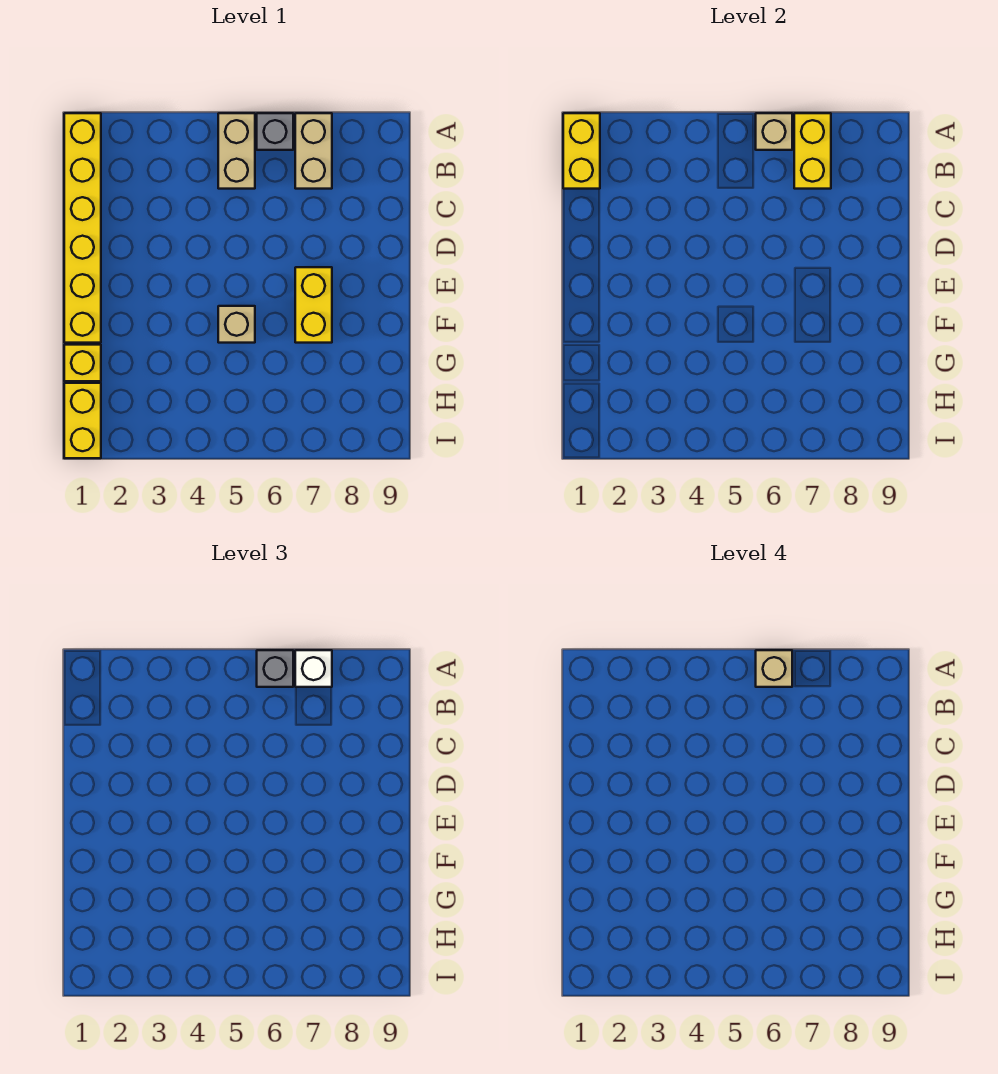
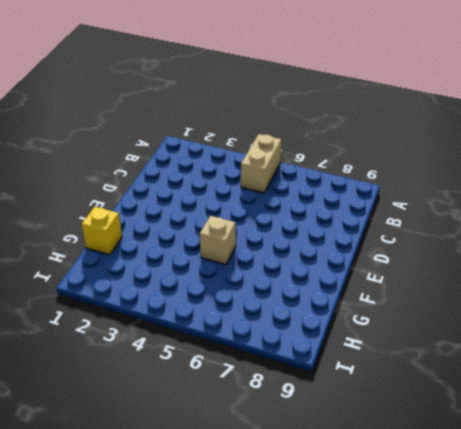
none -> yellow brick A1:F1 level 1
none -> grey brick A6 level 1
none -> tan brick A7:B7 level 1

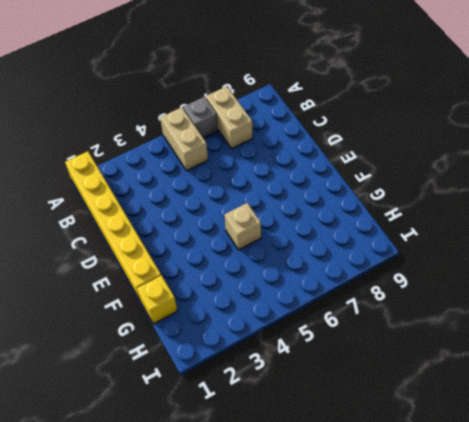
none -> yellow brick E7:F7 level 1
none -> yellow brick H1:I1 level 1
none -> yellow brick A1:B1 level 2

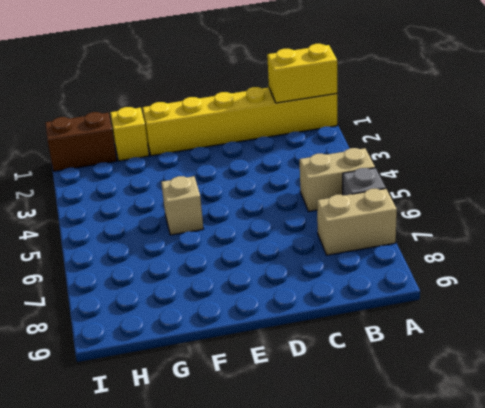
brown brick H1:I1 level 1 -> yellow brick H1:I1 level 1
none -> yellow brick E7:F7 level 1
none -> tan brick A6 level 2
none -> yellow brick A7:B7 level 2

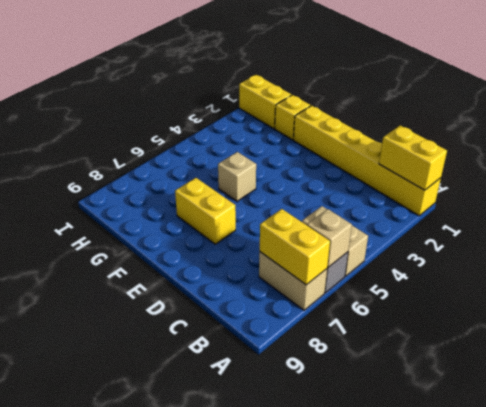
none -> grey brick A6 level 3
none -> white brick A7 level 3
none -> tan brick A6 level 4

